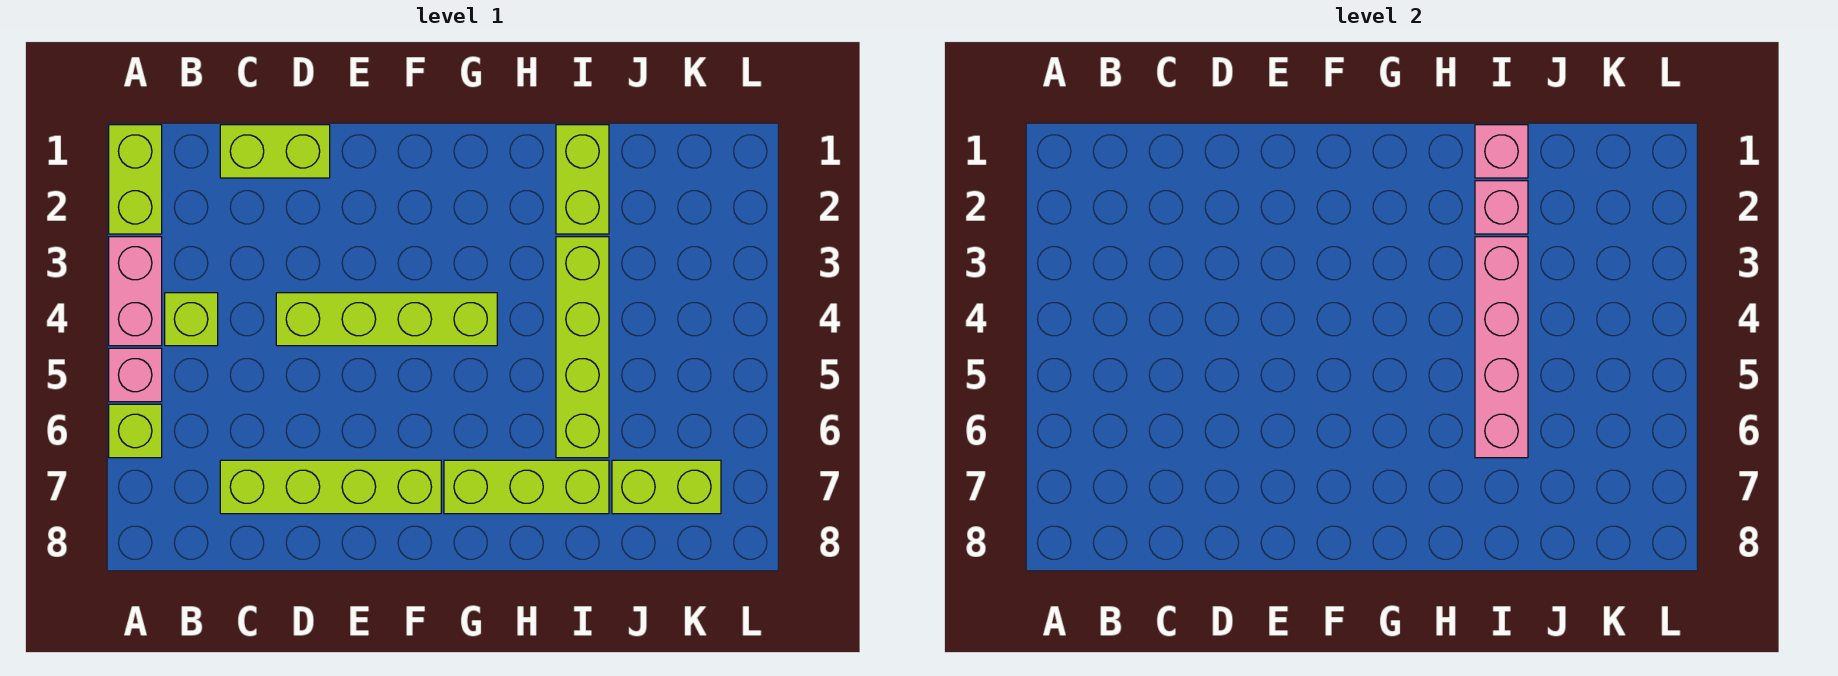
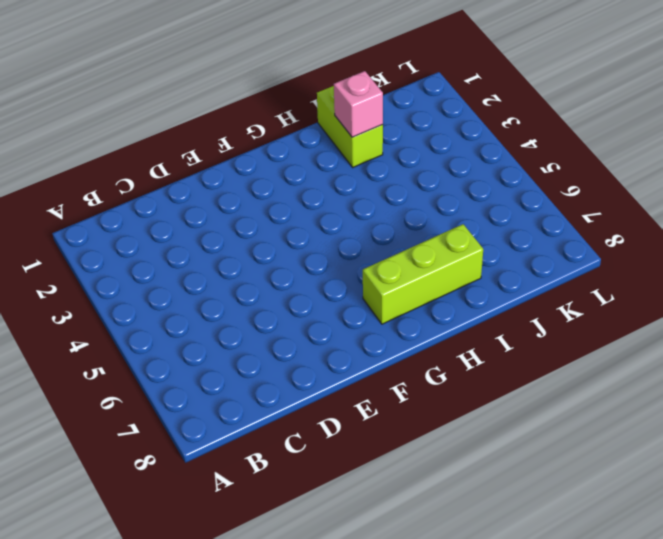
none -> lime brick A1:A2 level 1
none -> pink brick A3:A4 level 1
none -> pink brick A5 level 1

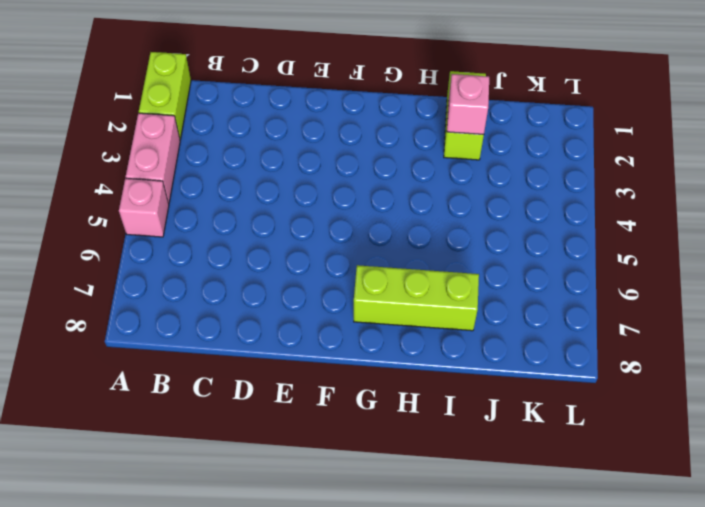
none -> lime brick A6 level 1
none -> lime brick B4 level 1
none -> lime brick C1:D1 level 1

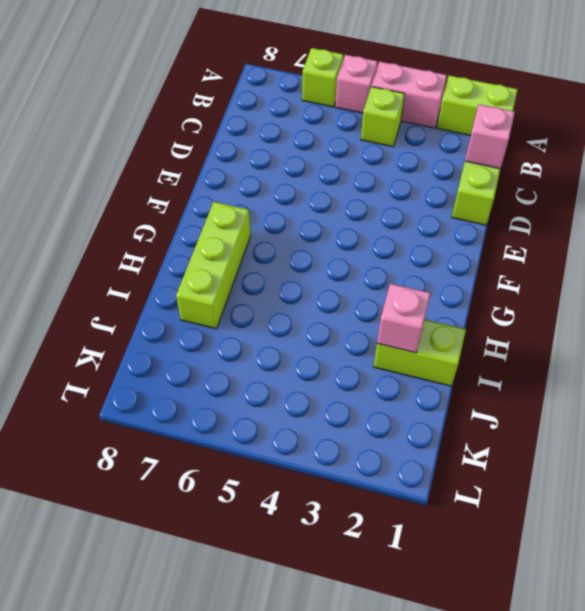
pink brick C1 level 2 -> pink brick I1 level 2
none -> lime brick C7:F7 level 1
none -> lime brick D4:G4 level 1
none -> lime brick I3:I6 level 1

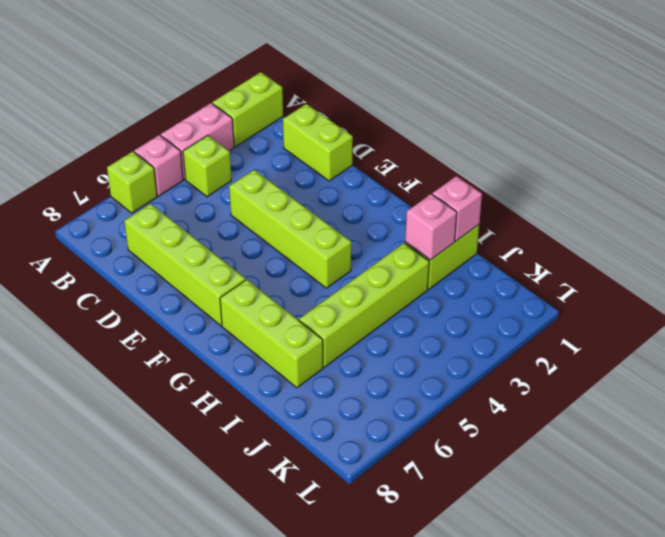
none -> lime brick J7:K7 level 1
none -> pink brick I3:I6 level 2

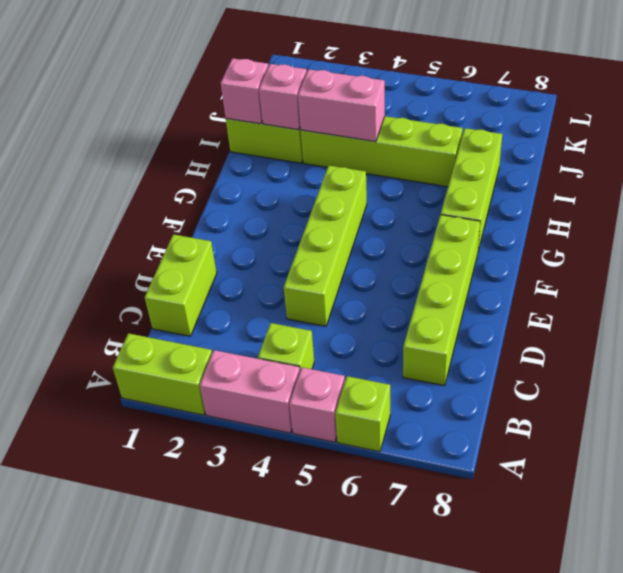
pink brick I3:I4 level 2 -> pink brick I3:I6 level 2
none -> lime brick J7:K7 level 1

